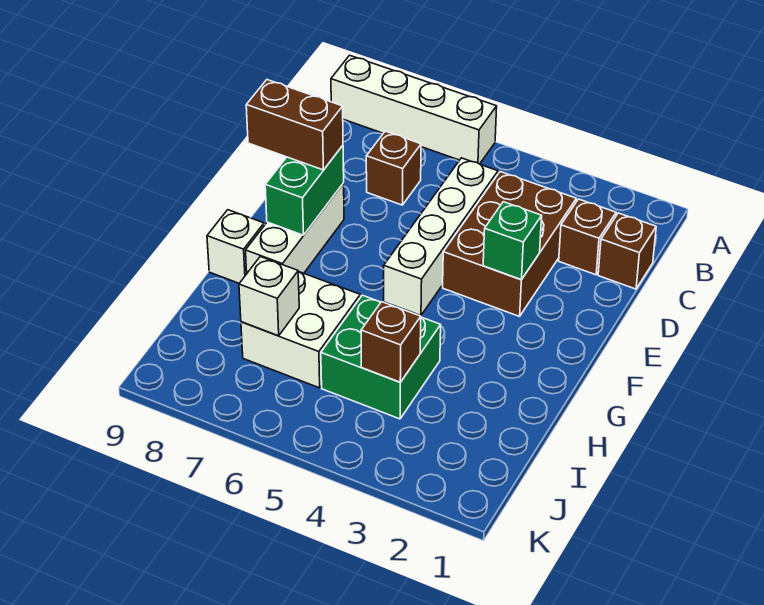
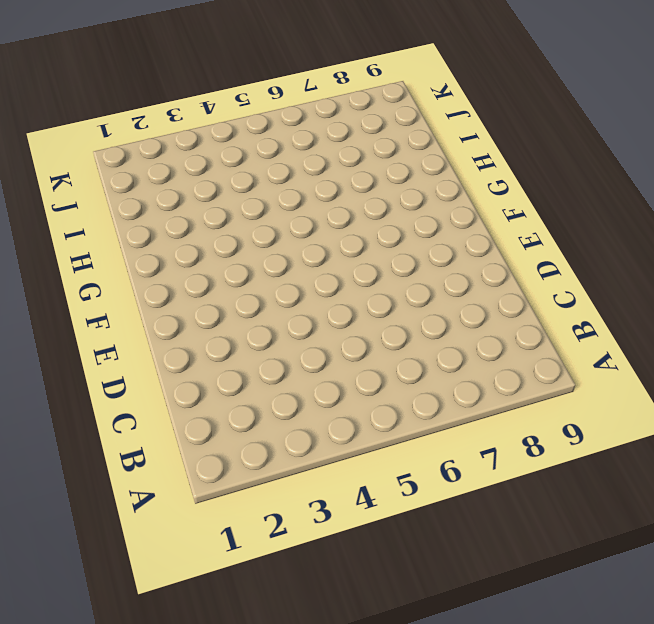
none -> white brick A6:A9 level 1
none -> brown brick C1 level 1
none -> brown brick C2 level 1

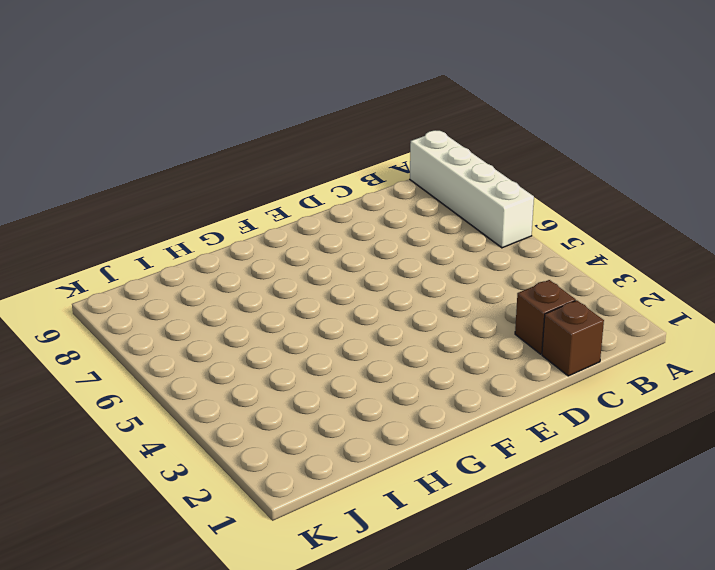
none -> brown brick C3:E4 level 1
none -> white brick C5:F5 level 1
none -> brown brick C7 level 1

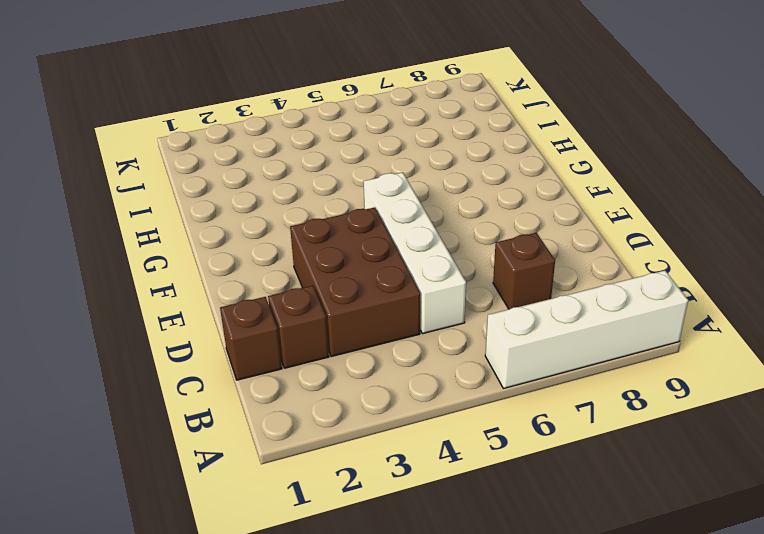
none -> white brick E8:G8 level 1
none -> white brick G9 level 1
none -> green brick H4:I5 level 1

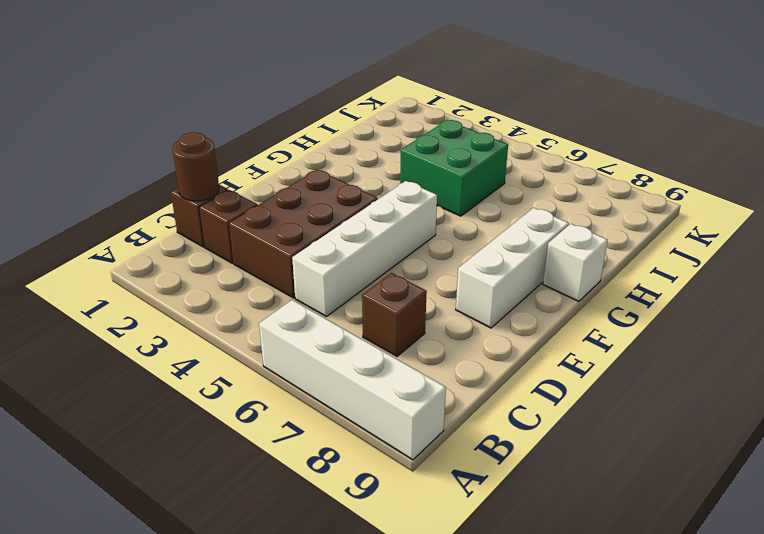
brown round brick C1 level 2 -> none
none -> white brick H6:I7 level 1
none -> green brick E3 level 2
none -> green brick E8:F8 level 2

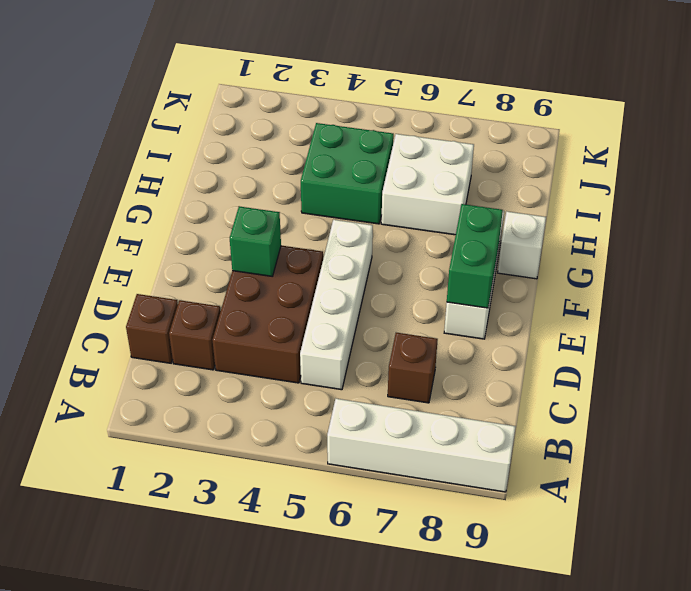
none -> brown brick I4 level 2
none -> white brick I7 level 2
none -> brown brick E8:E9 level 3

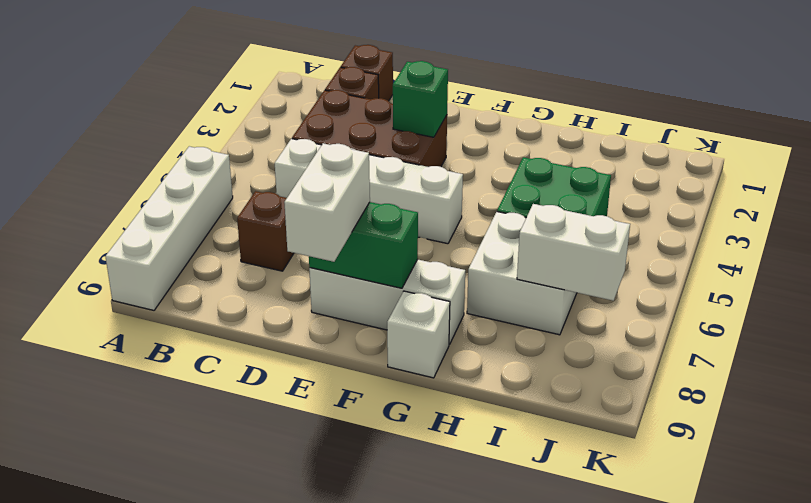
white brick E8:E9 level 3 -> brown brick E8:E9 level 3
white brick I7:J7 level 2 -> white brick I7 level 2
none -> brown brick I4 level 2

